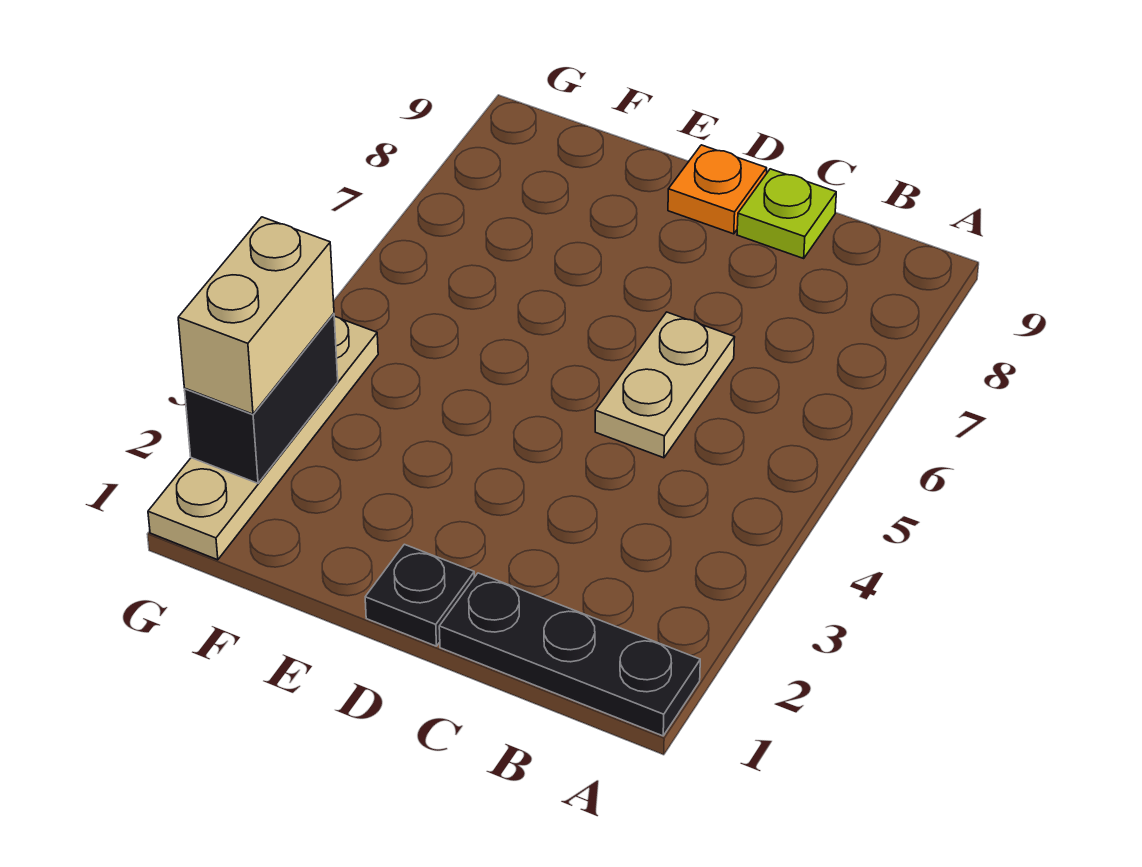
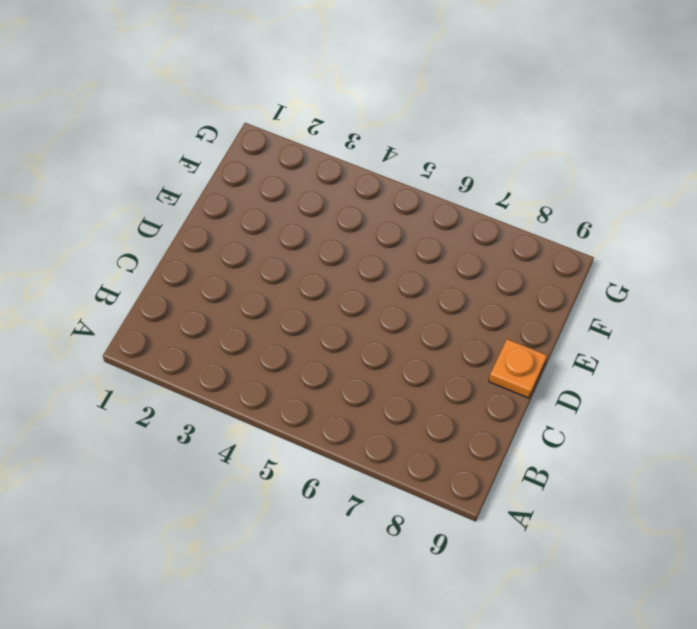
none -> black plate A1:C1 level 1
none -> tan plate C5:C6 level 1

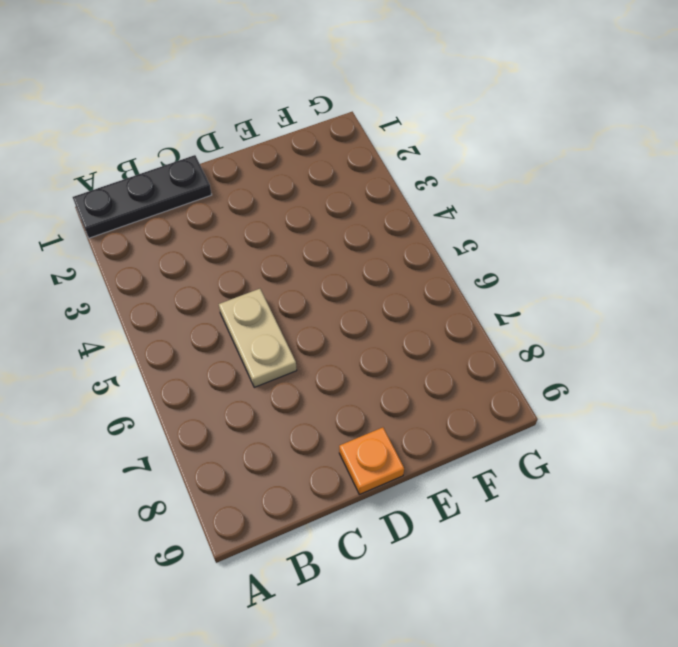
none -> lime plate C9 level 1
none -> black plate D1 level 1

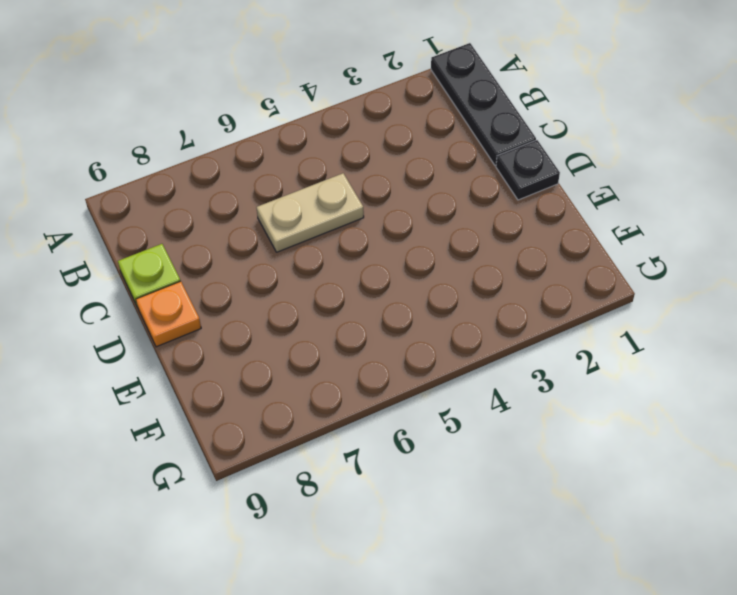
none -> tan plate G1:G4 level 1
none -> black brick G2:G3 level 2

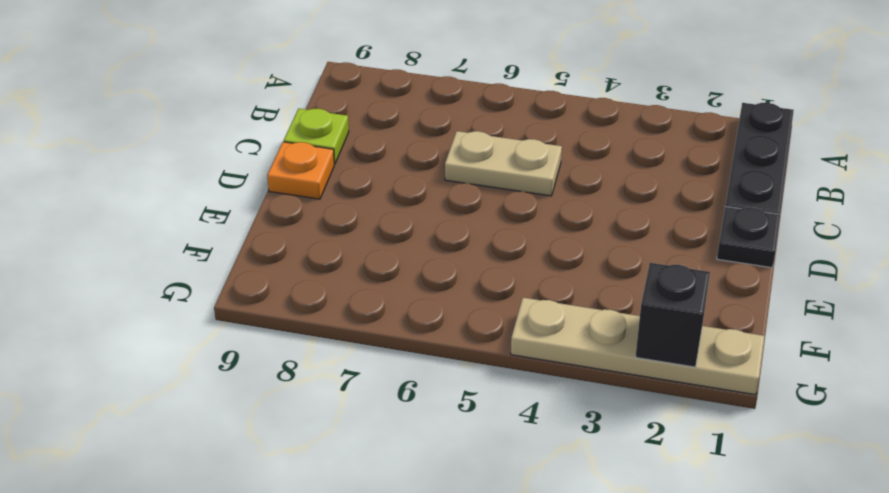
black brick G2 level 2 -> black brick G2:G3 level 2
none -> tan brick G2:G3 level 3

